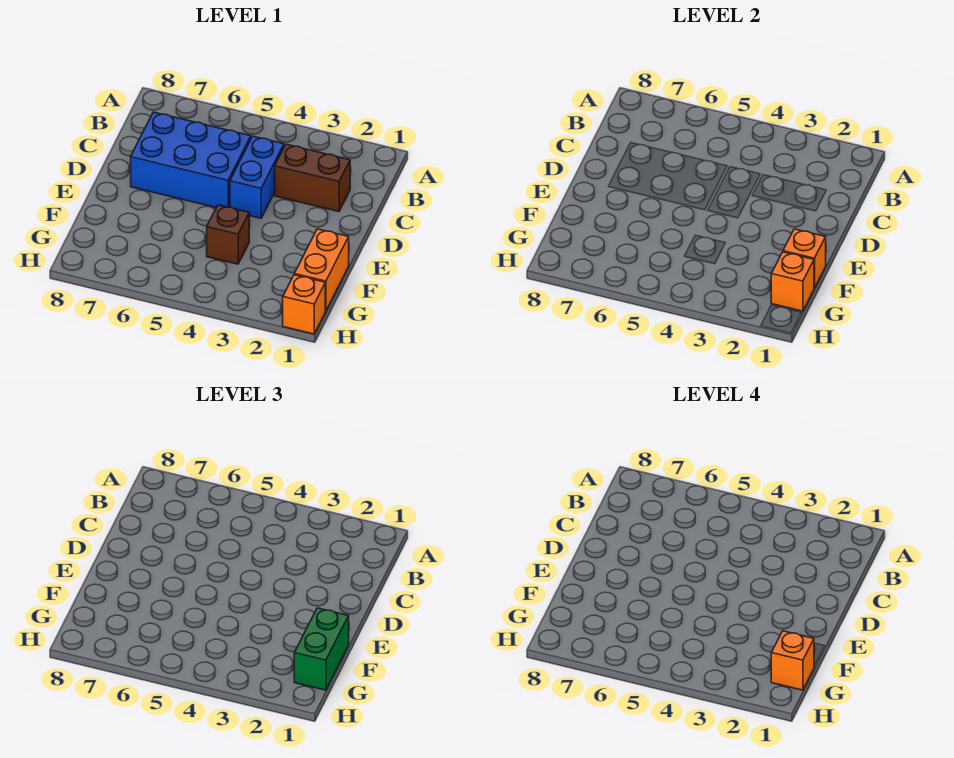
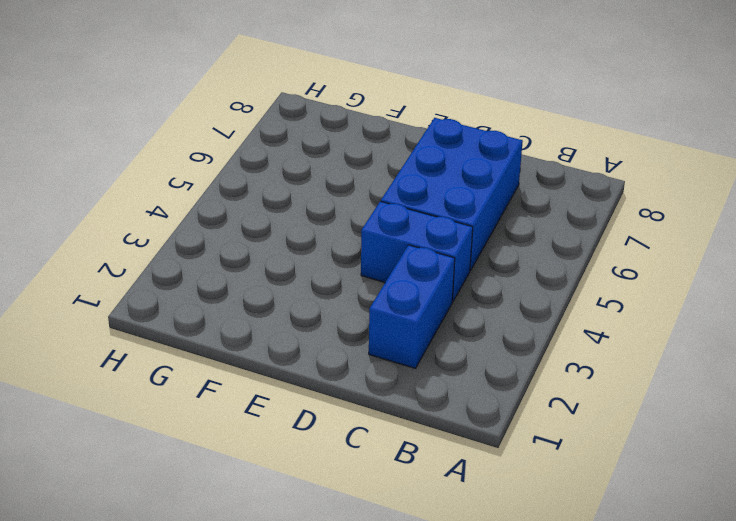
blue brick C2:C3 level 1 -> brown brick C2:C3 level 1
none -> orange brick F1:G1 level 1
none -> brown brick F4 level 1

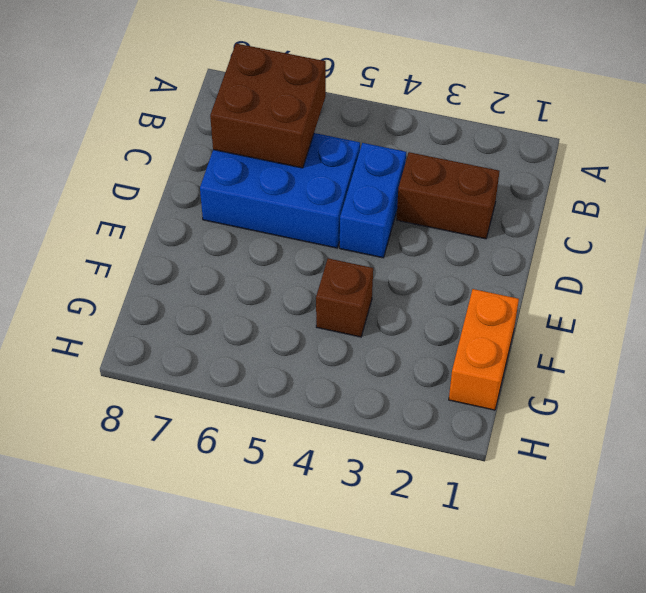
brown brick B6:C7 level 2 -> none
none -> orange brick H1 level 1
none -> orange brick F1 level 2

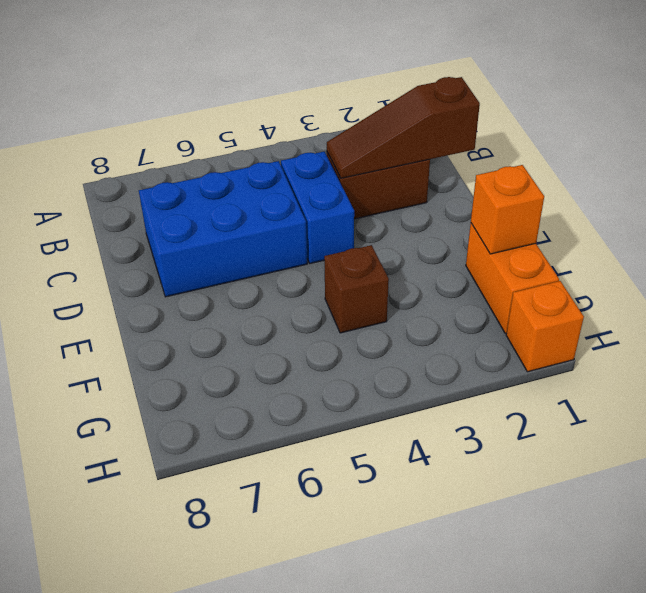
brown slope C1:C3 level 2 top 1 -> none
none -> orange brick G1 level 2
none -> green brick F1:G1 level 3

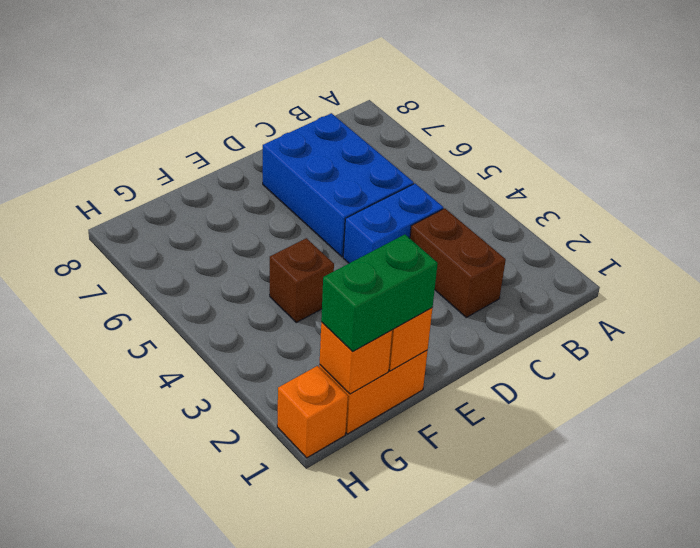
none -> orange brick G1 level 4

